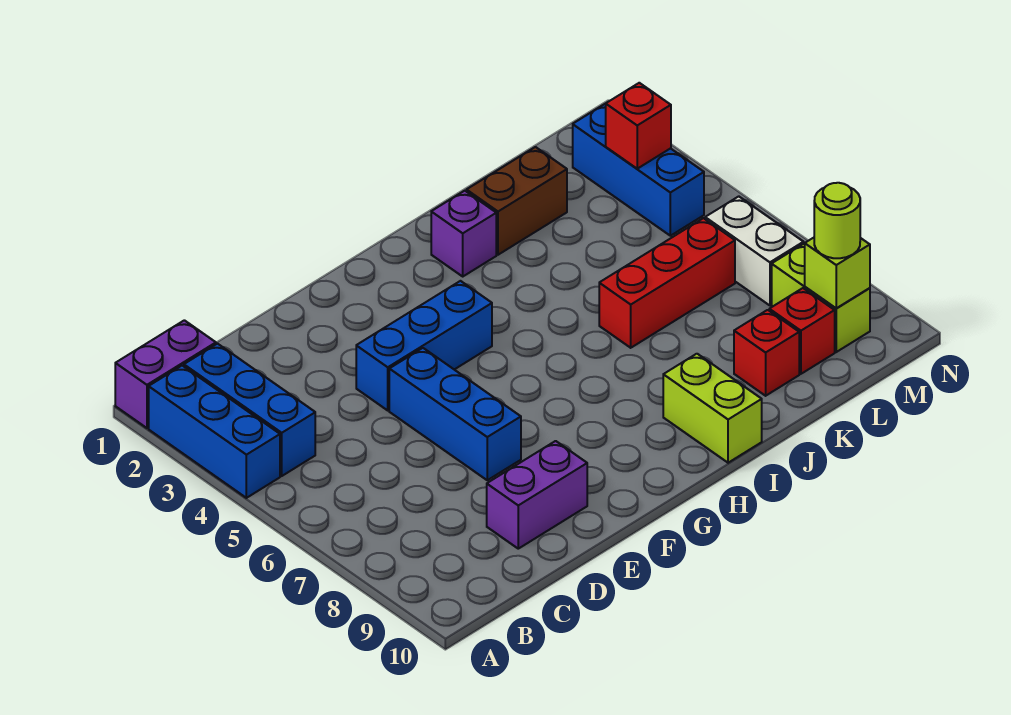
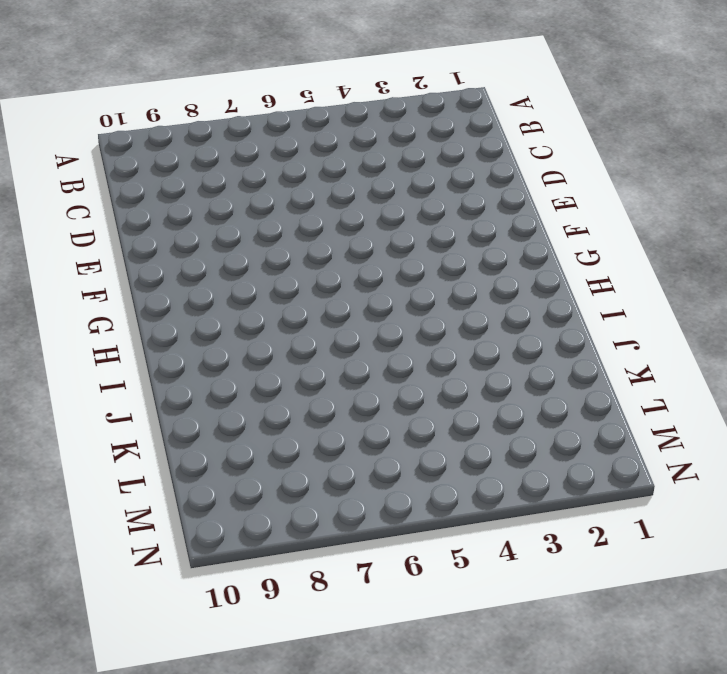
none -> purple brick A1:B1 level 1
none -> blue brick A2:A4 level 1
none -> blue brick B2:B4 level 1

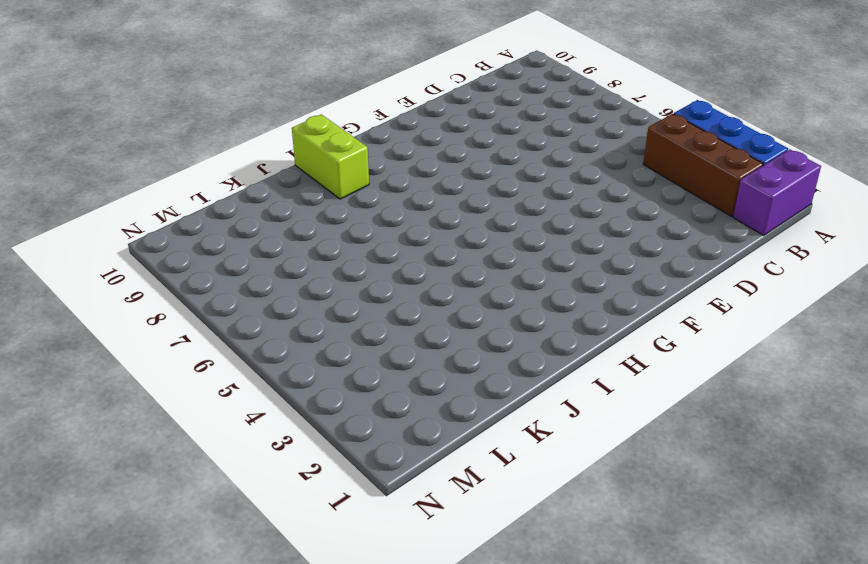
brown brick B2:B4 level 1 -> blue brick B2:B4 level 1
none -> purple brick D9:E9 level 1
none -> blue brick E4:G4 level 1
none -> blue brick E5:E7 level 1

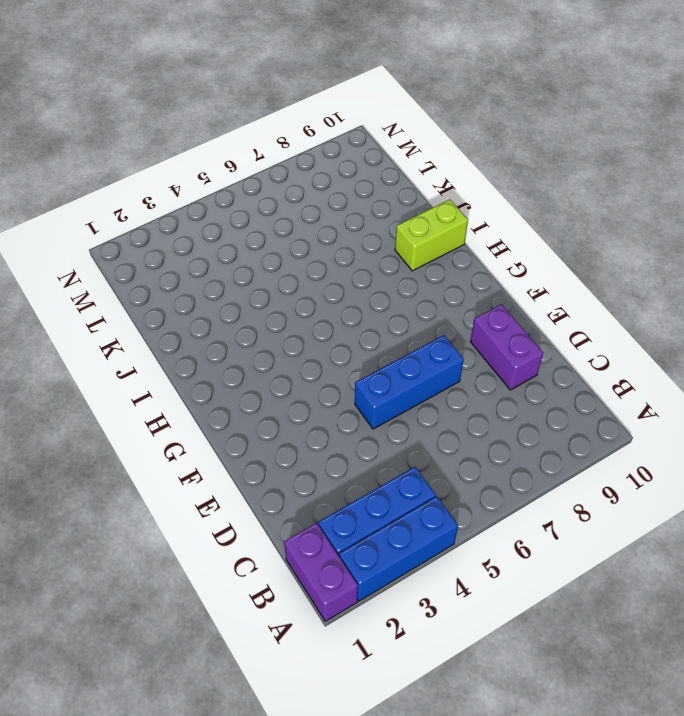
none -> blue brick E4:G4 level 1
none -> purple brick I2 level 1
none -> brown brick J2:K2 level 1

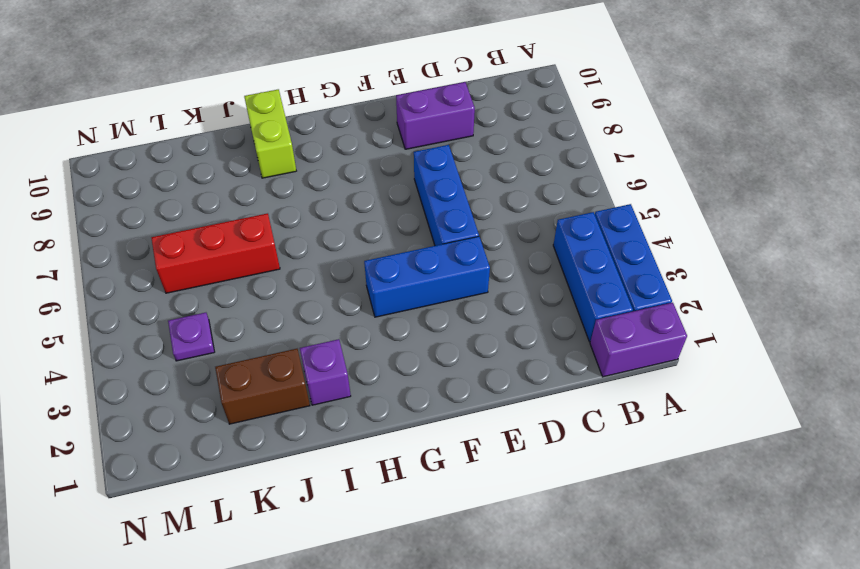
purple plate L4 level 1 -> none
none -> red brick K9 level 1
none -> red brick L9 level 1
none -> blue brick M2:M4 level 1

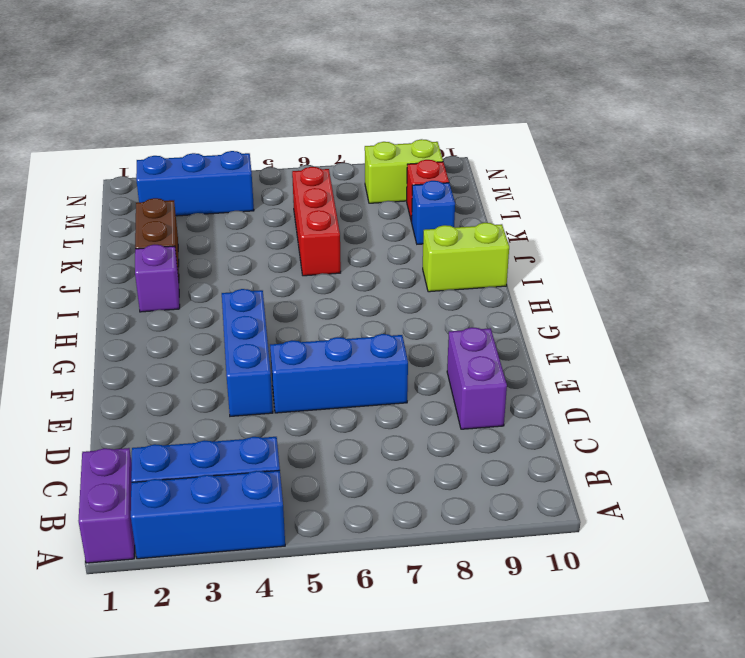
blue brick K9 level 1 -> red brick K9 level 1
none -> white brick M6:M7 level 1
none -> red brick M3 level 2
none -> lime brick M9 level 2

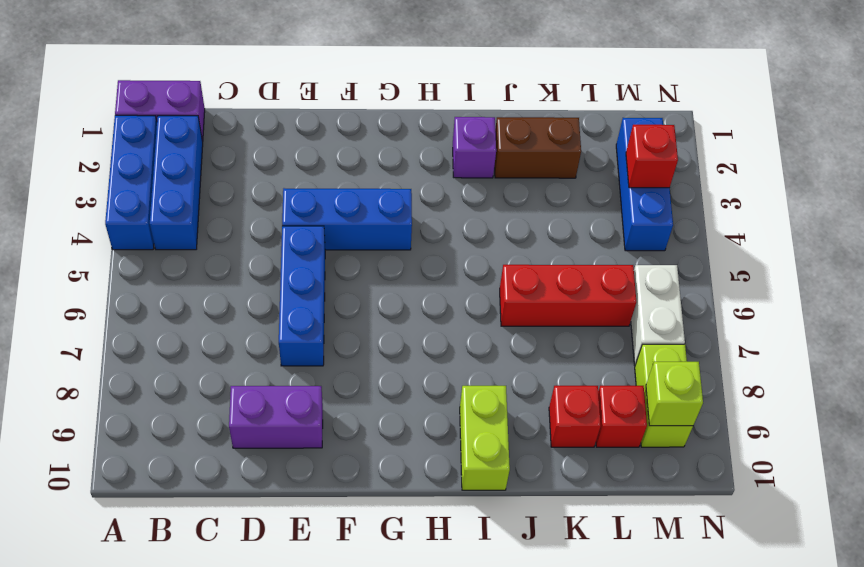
none -> lime round brick M9 level 3

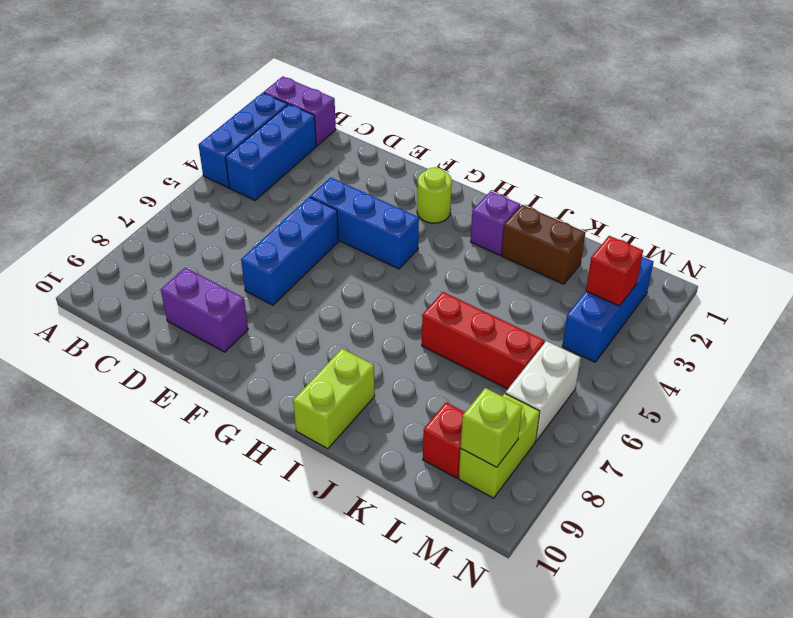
lime round brick G2 level 1 -> lime round brick M9 level 3
none -> red brick K9 level 1

